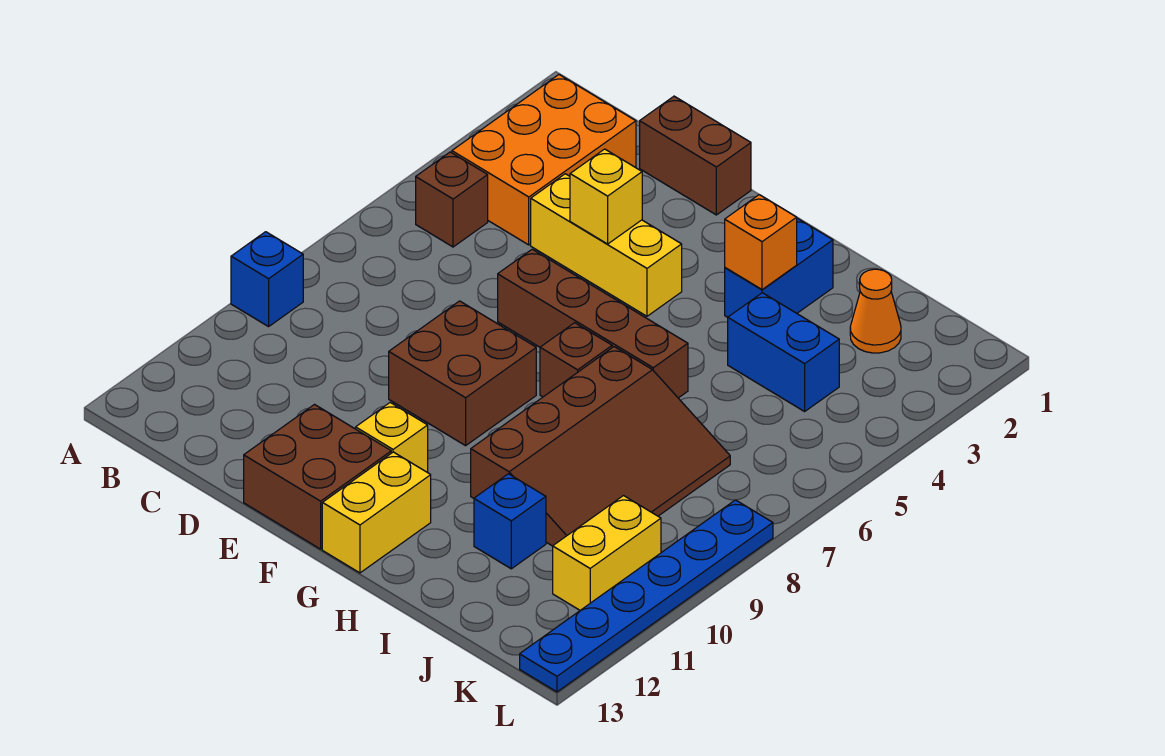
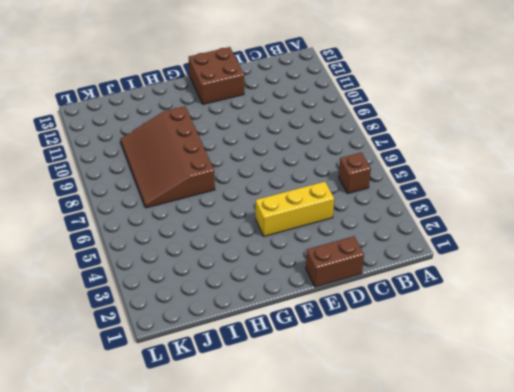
none -> blue brick A9 level 1
none -> orange brick B2:C4 level 1
none -> brown brick E6:H6 level 1

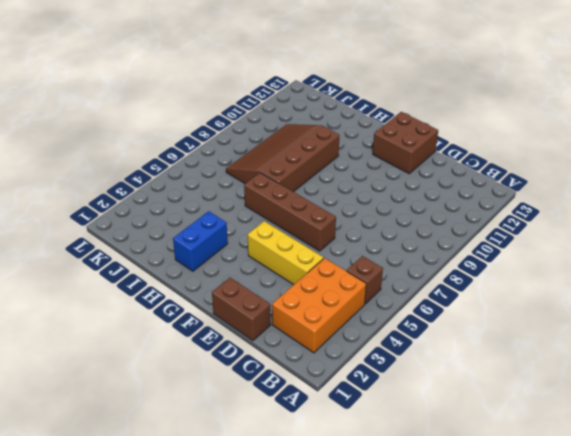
none -> blue brick A9 level 1
none -> brown brick E8:F9 level 1
none -> yellow brick F11 level 1

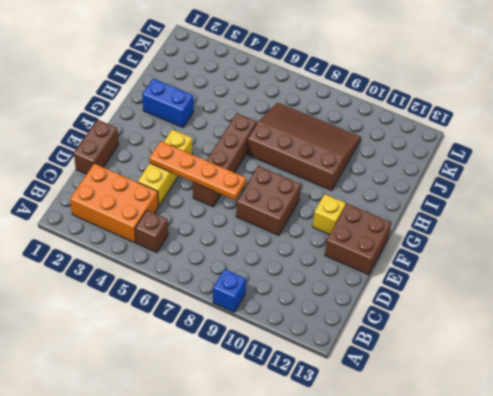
orange plate E4:E7 level 2 -> yellow brick E4 level 2
none -> brown brick G7 level 1
none -> yellow brick G12:G13 level 1
none -> blue brick I4:J4 level 1

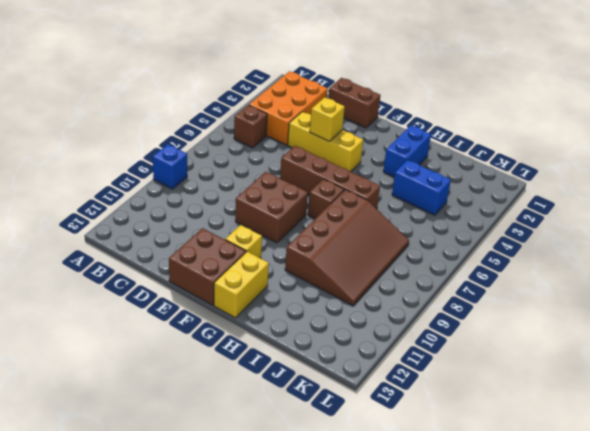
none -> blue brick I11 level 1
none -> orange cone J2 level 1
none -> yellow brick K10:K11 level 1

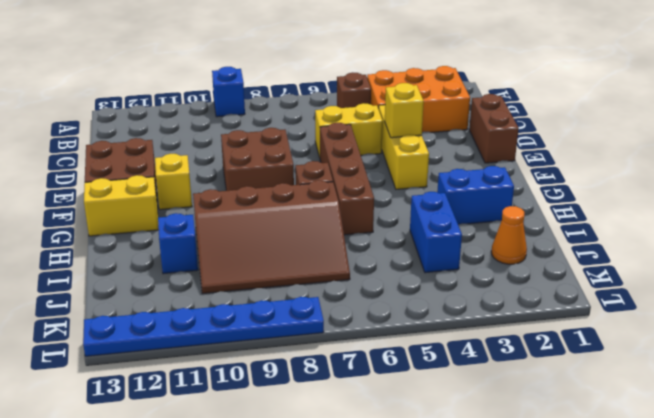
yellow brick D5:D6 level 1 -> yellow brick K10:K11 level 1
none -> orange brick H3 level 2

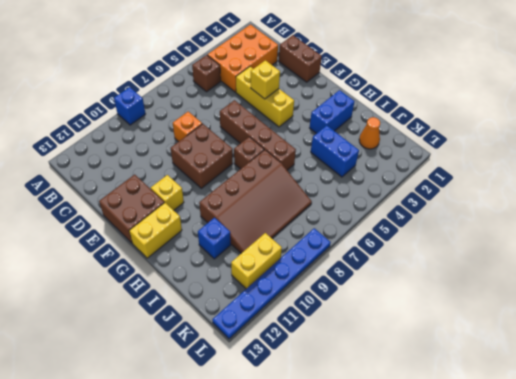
orange brick D8 level 1 -> orange brick H3 level 2

